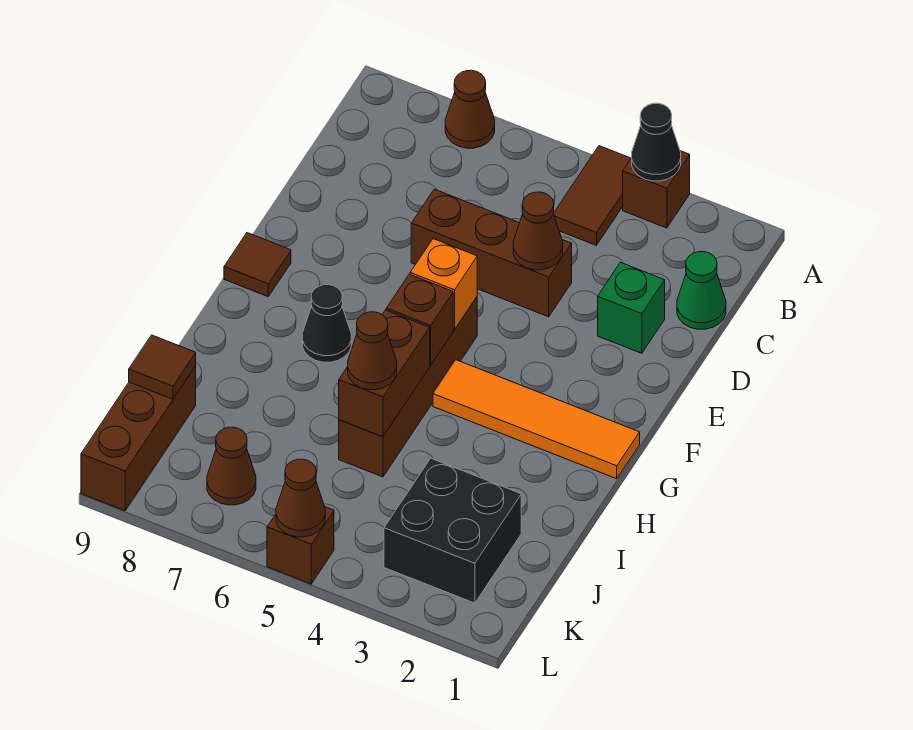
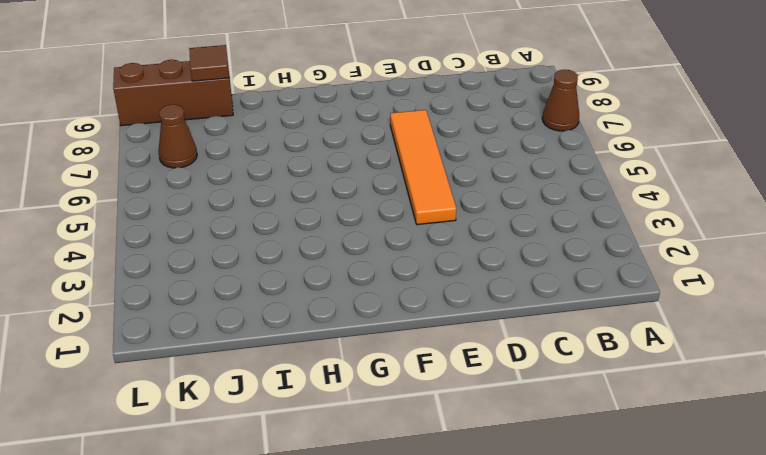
orange tile E4:E7 level 1 -> orange tile G1:G4 level 1
none -> brown brick A3 level 1
none -> brown tile A4:B4 level 1
none -> green cone C1 level 1

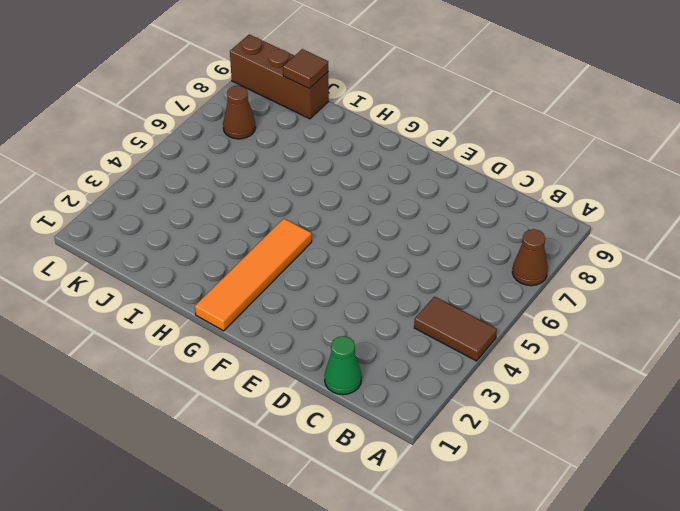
none -> brown brick A3 level 1
none -> green brick D2 level 1
none -> brown brick D4:D6 level 1

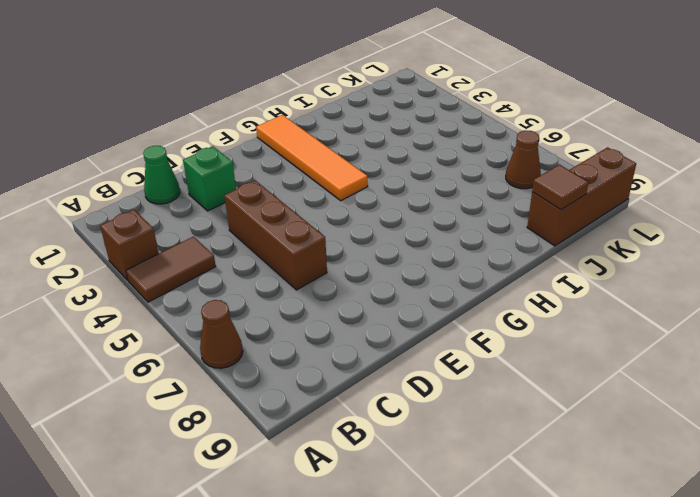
none -> brown brick F5:I5 level 1
none -> brown tile F9 level 1
none -> black cone G7 level 1

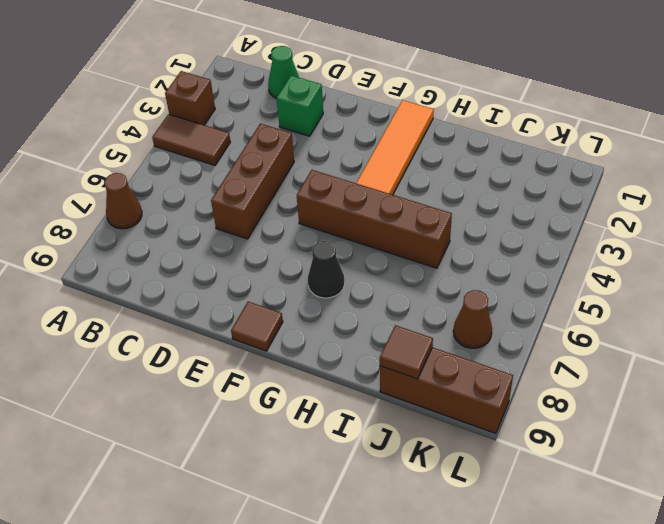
none -> black brick J2:K3 level 1
none -> brown brick L5 level 1
none -> black cone A3 level 2

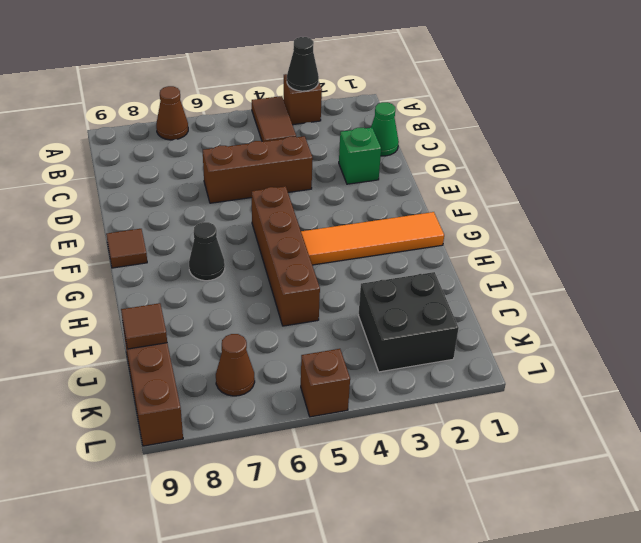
none -> brown cone D4 level 2
none -> orange brick F5 level 2
none -> brown brick G5 level 2

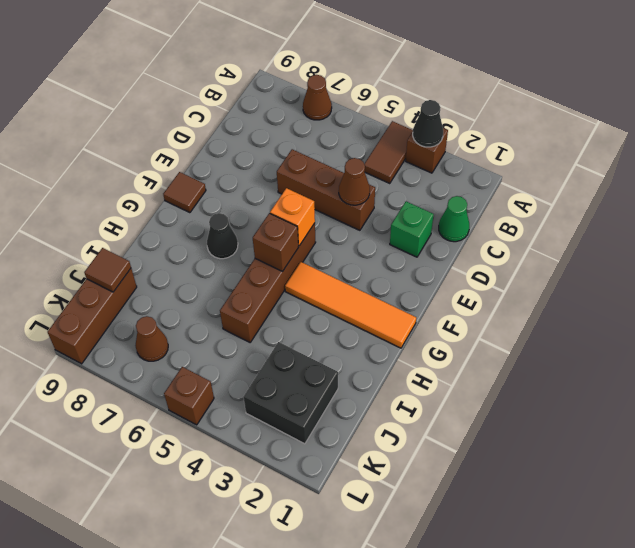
none -> brown brick H5:I5 level 2
none -> brown cone L5 level 2
none -> brown cone I5 level 3

